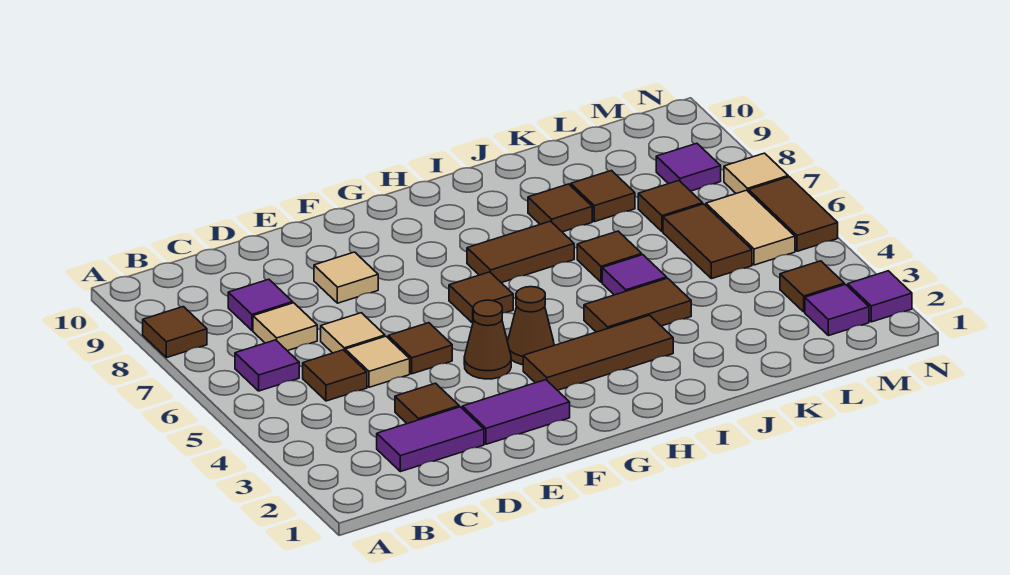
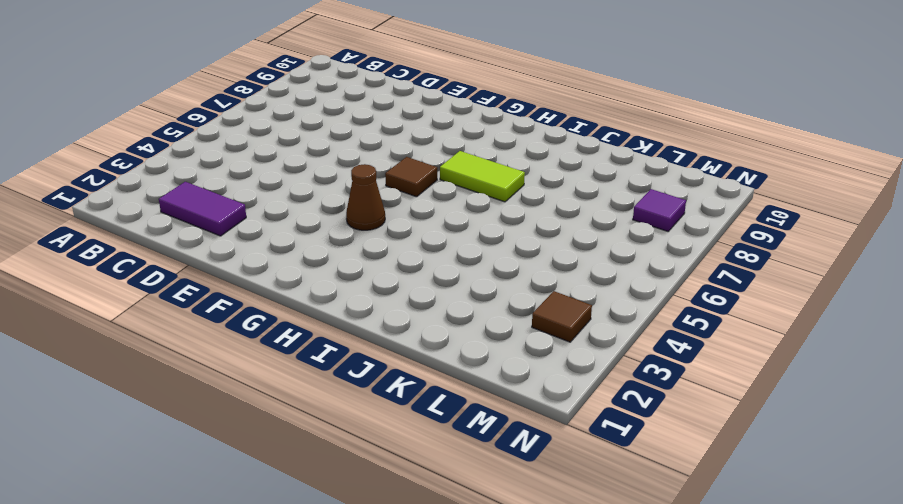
lime tile H7:I7 level 1 -> brown tile H7:I7 level 1
none -> brown tile A8 level 1
none -> purple tile B6 level 1
none -> brown tile C5 level 1
none -> tan tile C7 level 1

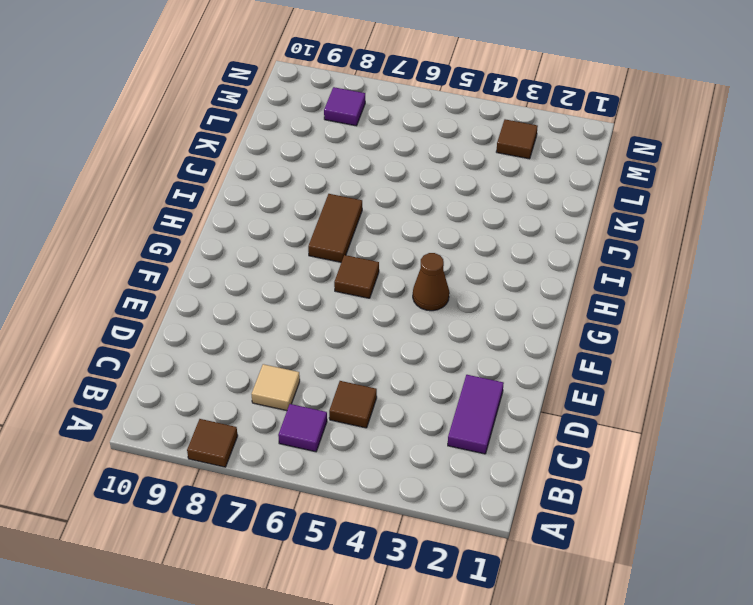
none -> purple tile C8 level 1
none -> brown tile D3 level 1
none -> tan tile D5 level 1
none -> tan tile D6 level 1

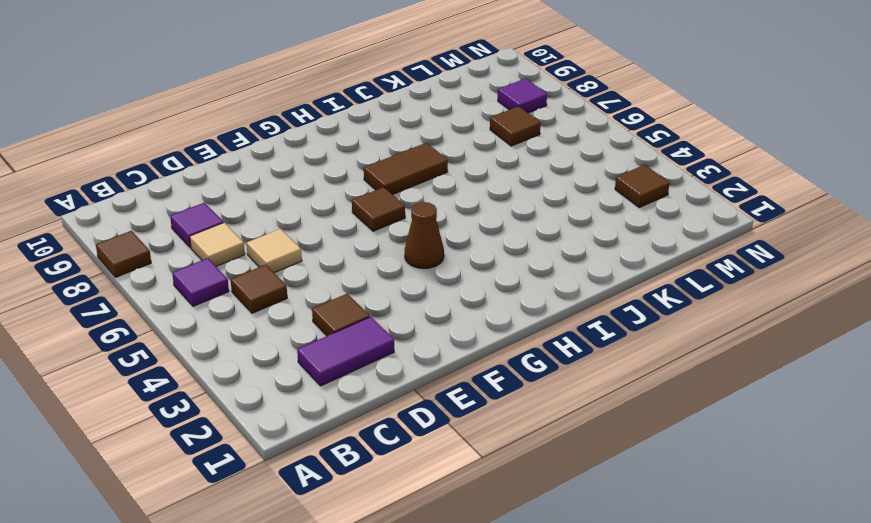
none -> tan tile D5 level 1
none -> purple tile E2:F2 level 1
none -> brown tile E5 level 1
none -> tan tile E8 level 1

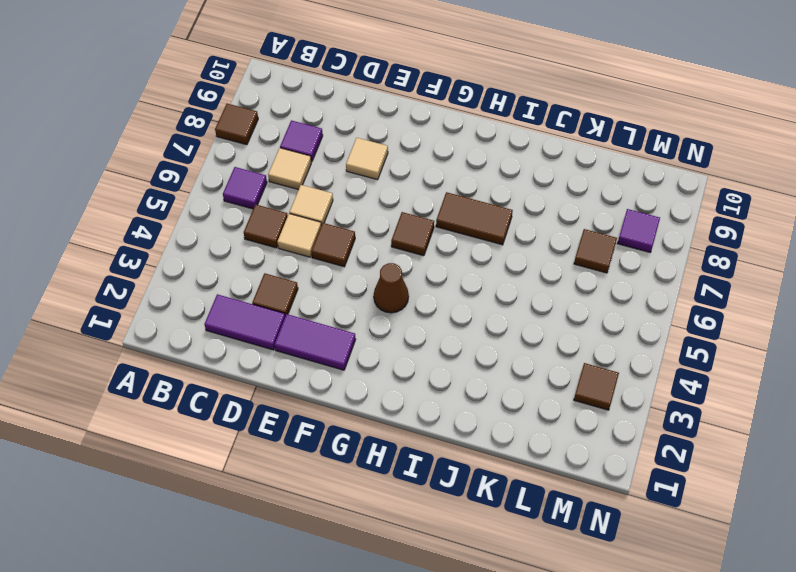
none -> brown cone F4 level 1
none -> brown tile G3:I3 level 1
none -> brown tile I4:J4 level 1
none -> purple tile J5 level 1

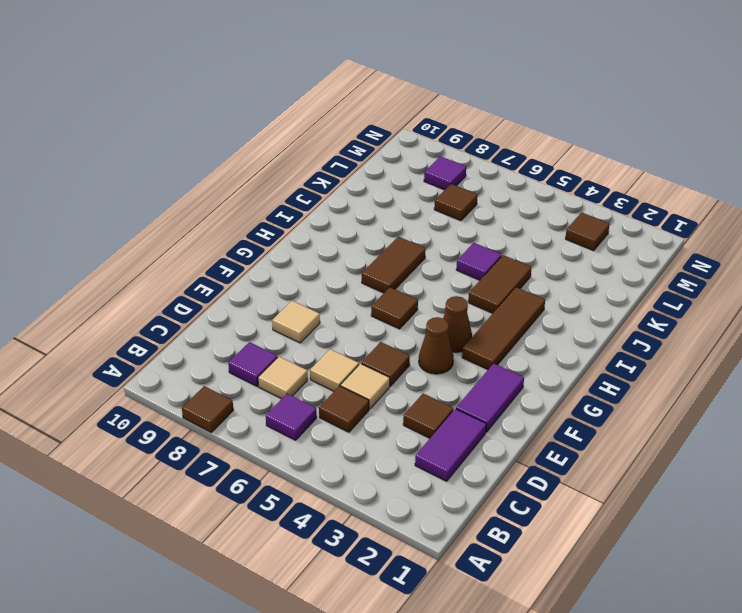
none -> brown tile J6 level 1
none -> brown tile J8 level 1
none -> brown tile K8 level 1
none -> brown tile L5:L6 level 1

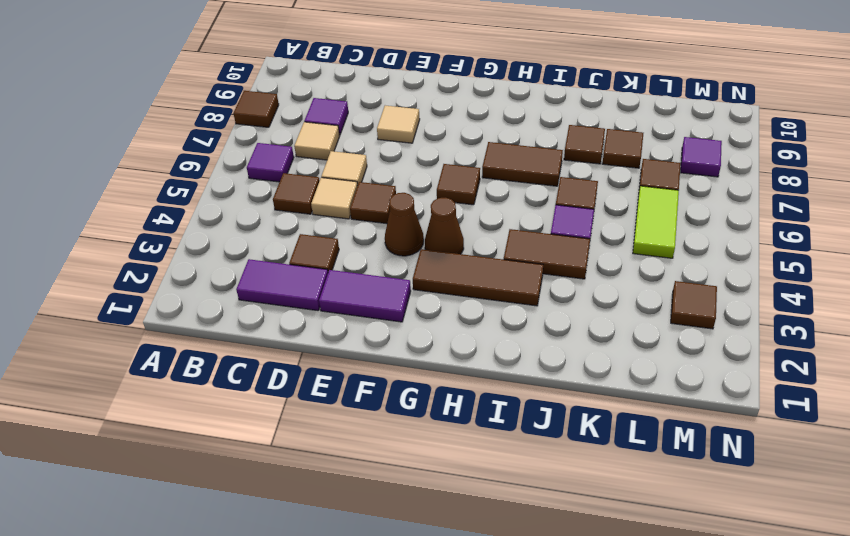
lime tile L5:L6 level 1 -> brown tile L5:L6 level 1
none -> purple tile M2 level 1
none -> tan tile M5:M6 level 1
none -> purple tile N2 level 1
none -> brown tile N5:N6 level 1

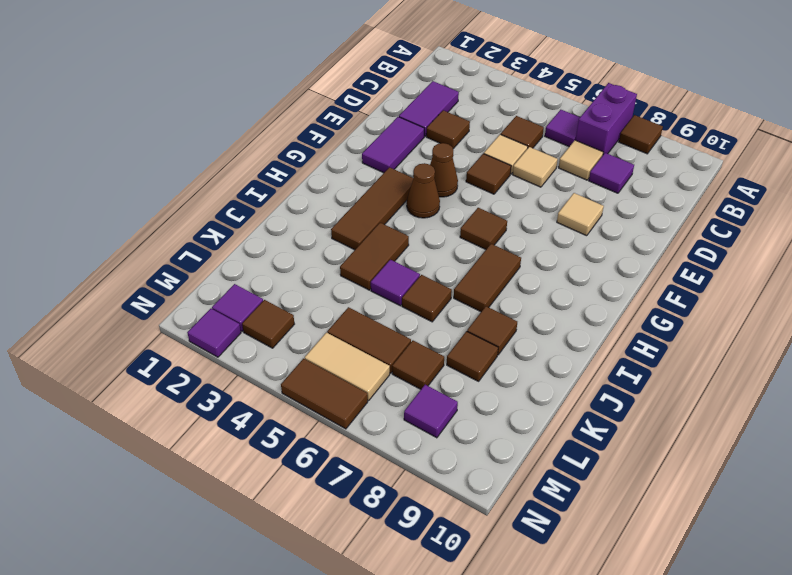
purple brick A7:B7 level 1 -> none
none -> tan tile N7 level 1

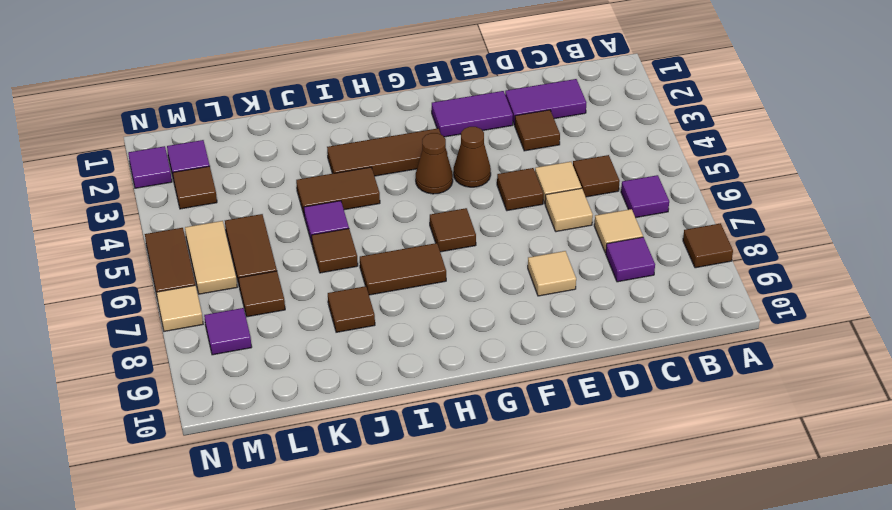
none -> brown tile K8 level 1

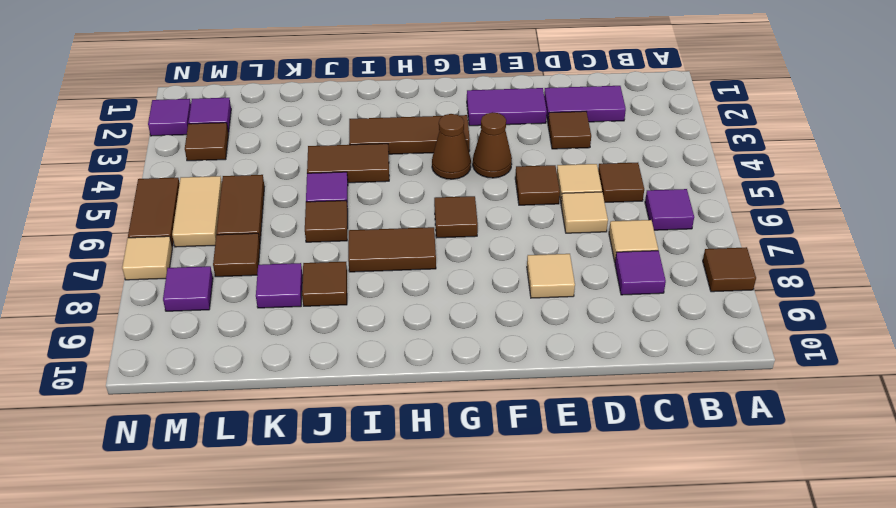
purple tile K8 level 1 -> brown tile K8 level 1

